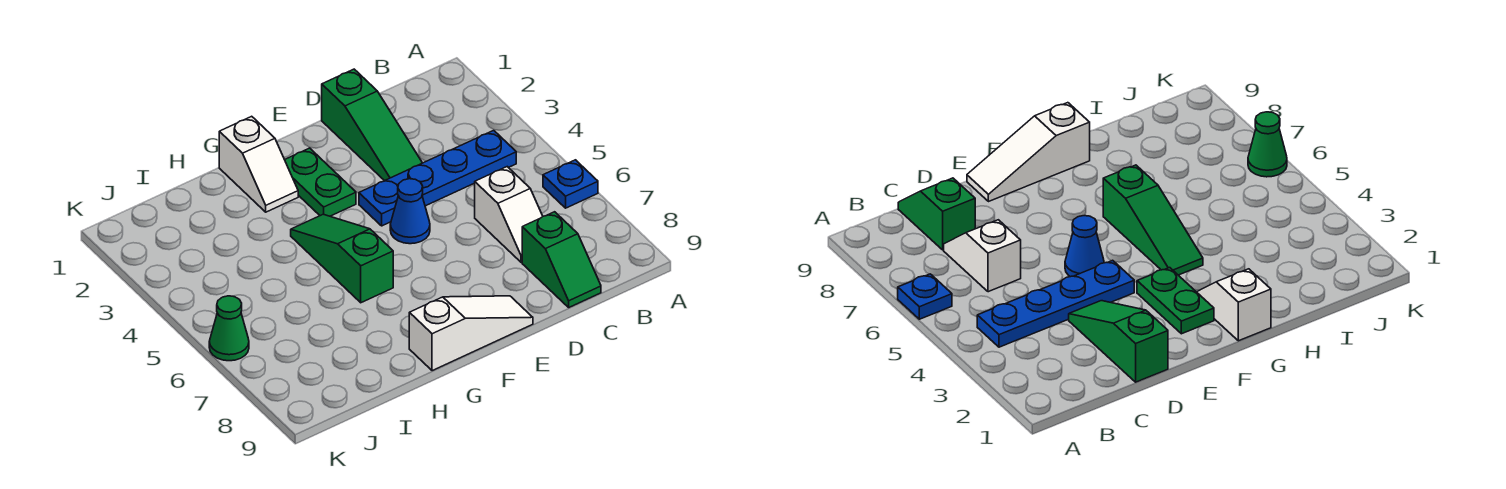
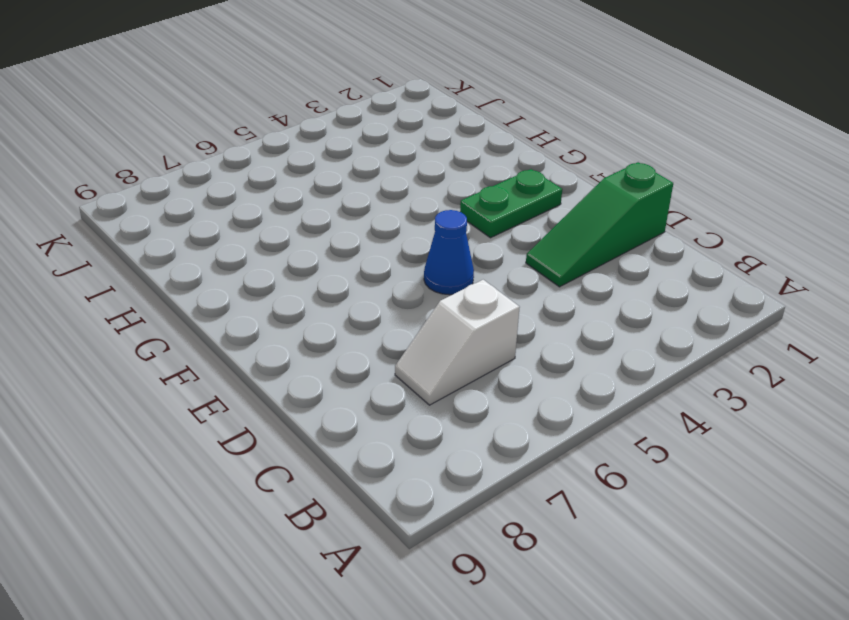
none -> blue plate A6 level 1
none -> blue plate B4:E4 level 1

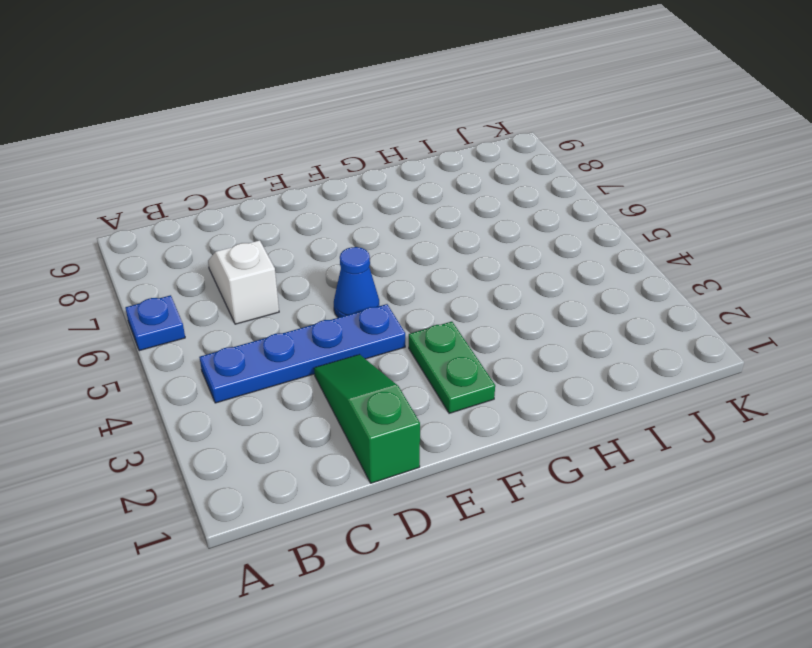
none -> green slope C8:C9 level 1 top 8
none -> white slope E9:G9 level 1 top G

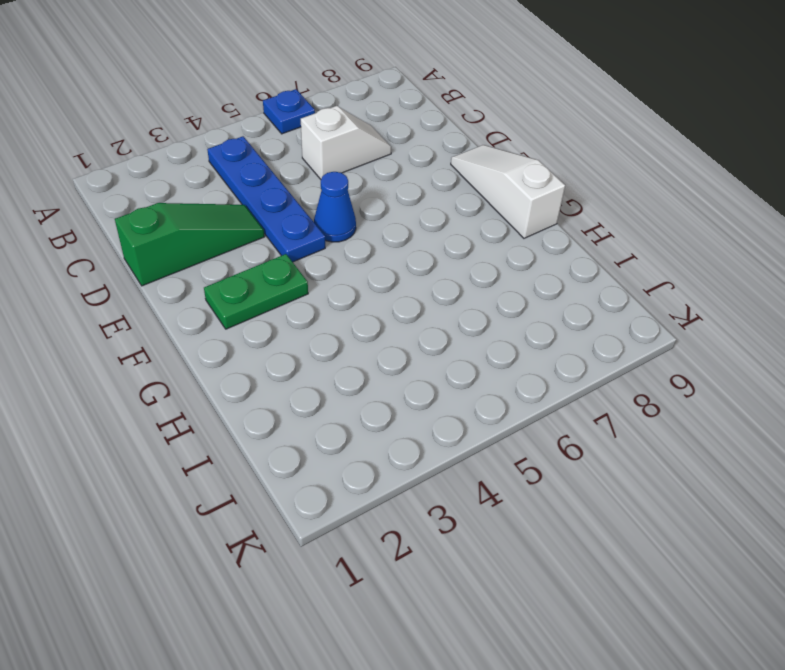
none -> green slope C8:C9 level 1 top 8
none -> white slope G1:G2 level 1 top 1

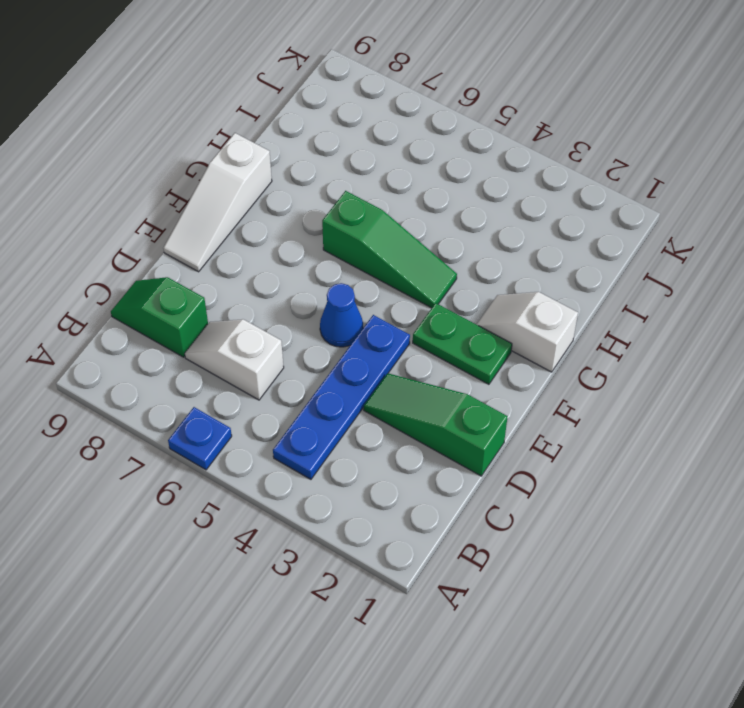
none -> green cone K6 level 1

